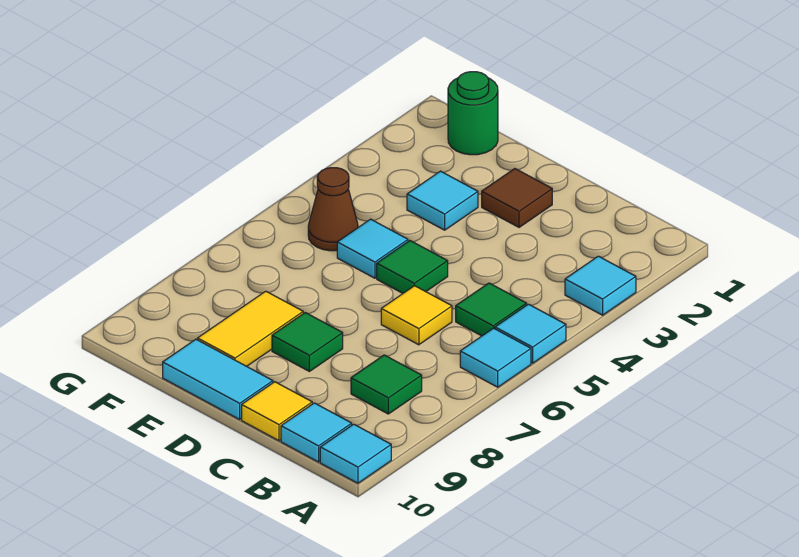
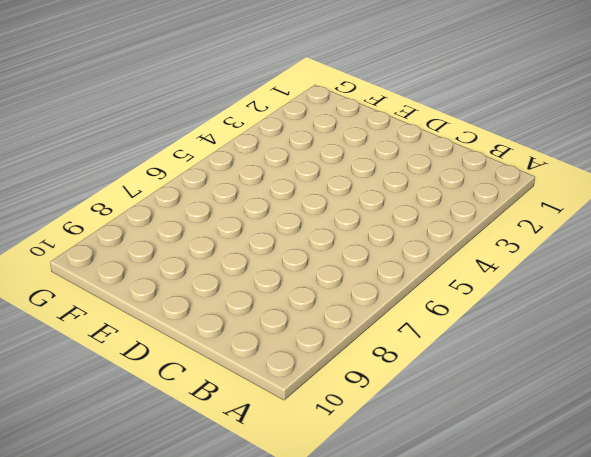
none -> cyan tile A3 level 1
none -> cyan tile A5 level 1
none -> cyan tile A6 level 1

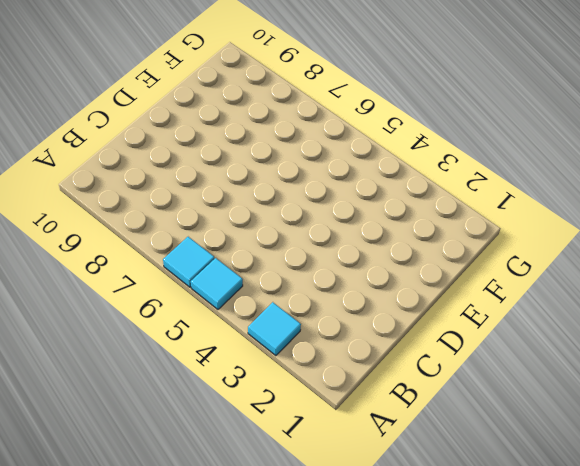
none -> cyan tile A10 level 1
none -> green tile B5 level 1
none -> green tile B8 level 1

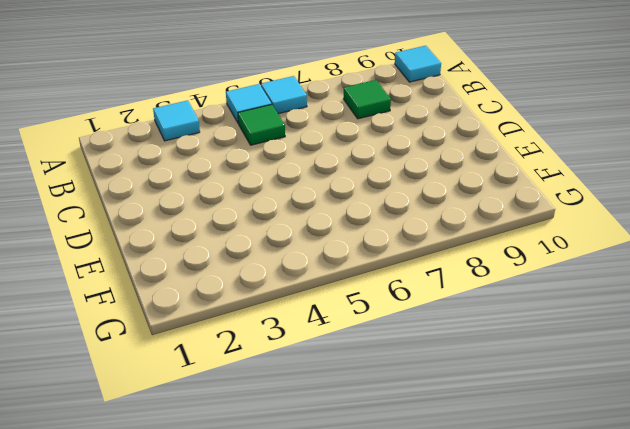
none -> cyan tile B10 level 1
none -> yellow tile C6 level 1
none -> yellow tile C10 level 1

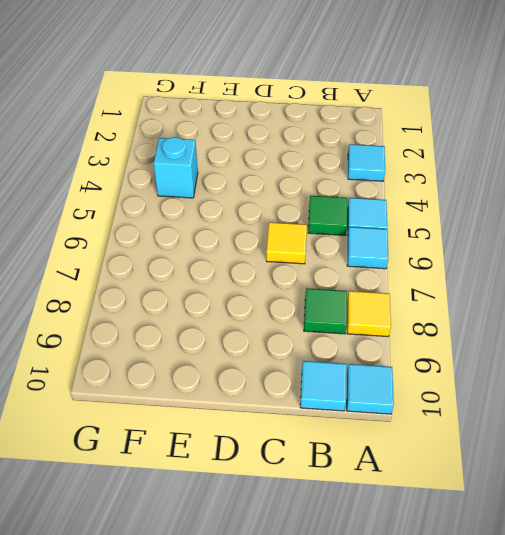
yellow tile A8 level 1 -> yellow tile C10 level 1
cyan brick F4 level 1 -> none
none -> brown tile D2 level 1
none -> green tile D5 level 1
none -> green tile D8 level 1

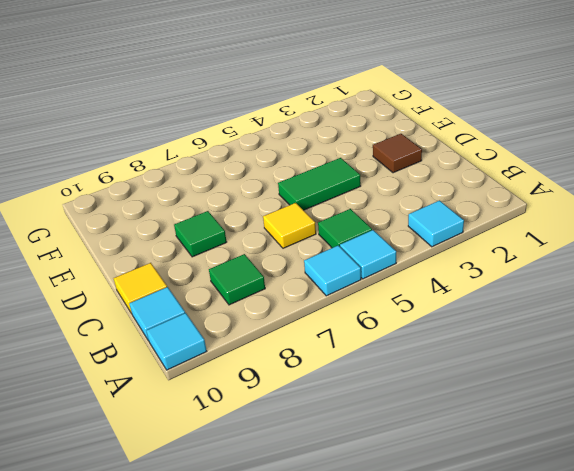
green tile D4:D5 level 1 -> green tile D5 level 1
none -> cyan tile D10:E10 level 1
none -> cyan tile E3 level 1
none -> cyan tile E5 level 1

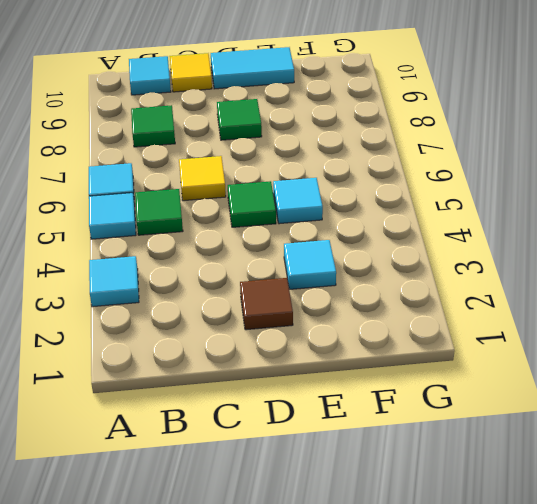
none -> cyan tile A10 level 1
none -> yellow tile E8:E9 level 1
none -> green round brick F1 level 1

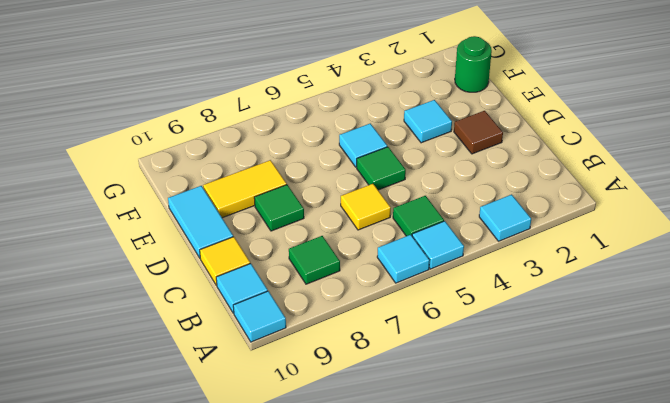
none -> brown cone F5 level 1

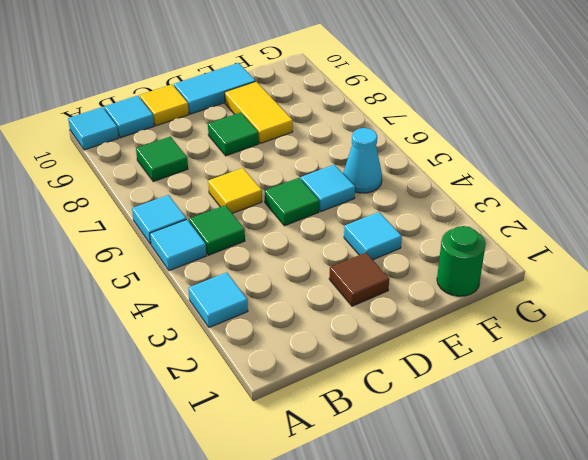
cyan cone F5 level 1 -> brown cone F5 level 1

